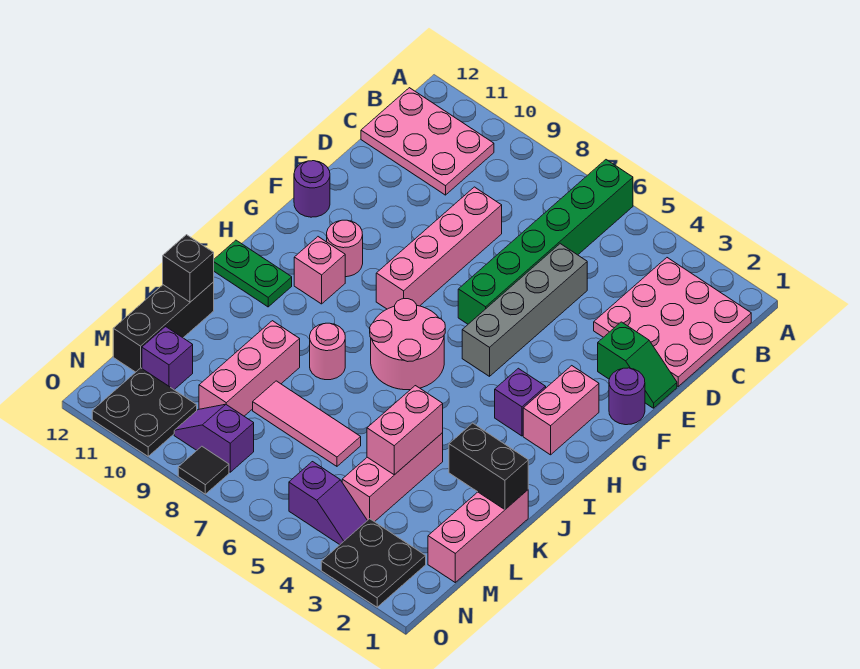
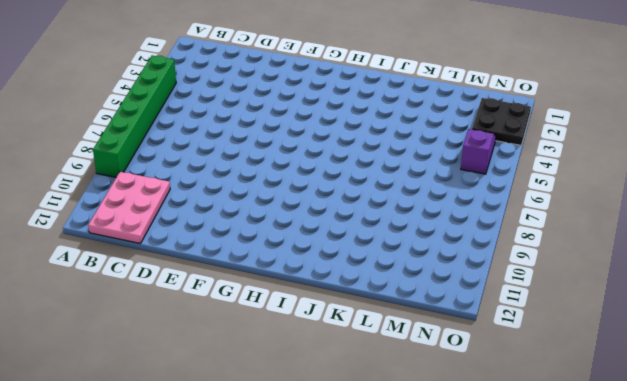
green brick A4:A9 level 1 -> green brick A6:F6 level 1
none -> pink plate B1:D3 level 1
none -> grey brick D5:G5 level 1
none -> pink brick D8:G8 level 1

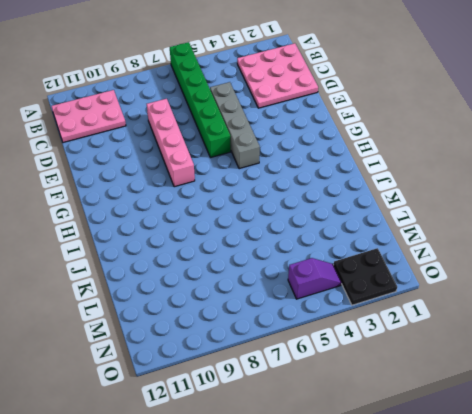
none -> green slope E1:E2 level 1 top 2
none -> purple round brick F1 level 1
none -> purple round brick F12 level 1

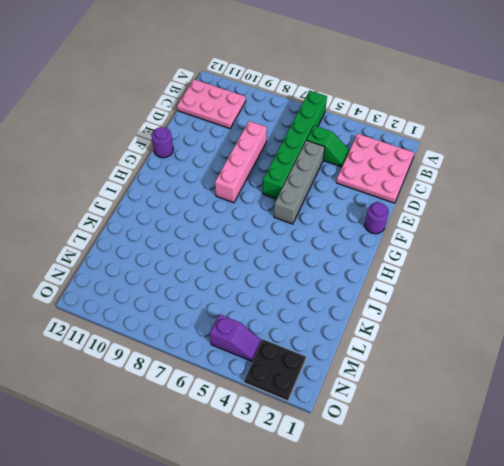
green slope C4:C5 level 1 top 5 -> green slope E1:E2 level 1 top 2
none -> pink brick G2:H2 level 1
none -> pink round brick G10 level 1
none -> purple brick H3 level 1

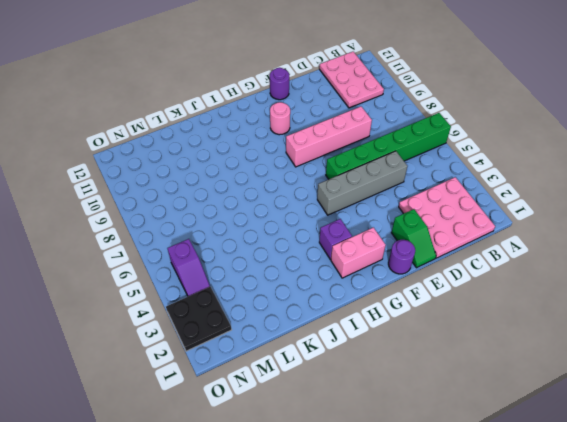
none -> pink round brick H6:I7 level 1
none -> pink brick H10 level 1
none -> green plate I11:I12 level 1

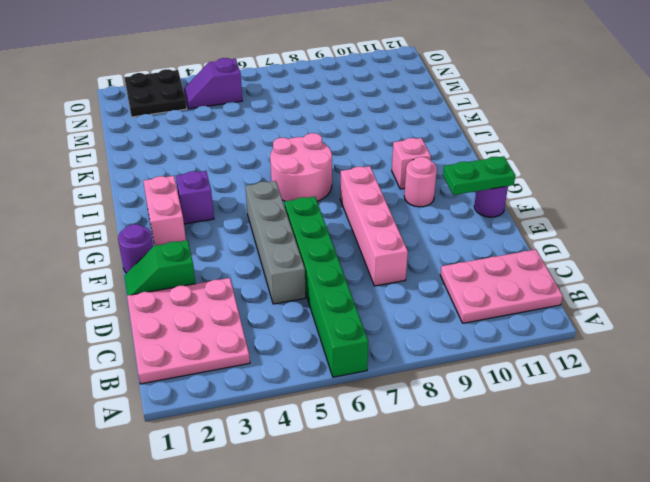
green plate F11:F12 level 2 -> green plate I11:I12 level 1
none -> pink round brick J8 level 1
none -> pink brick K1:M1 level 1
none -> pink brick K4:M4 level 1

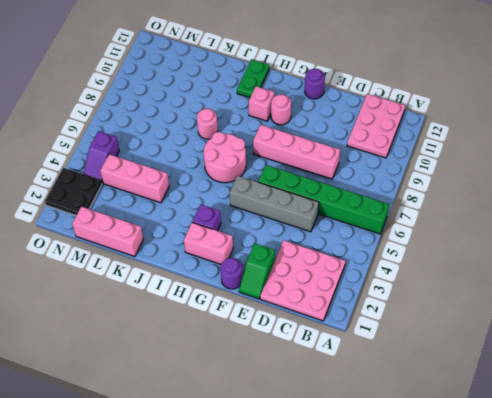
none -> pink brick K9:M9 level 1
none -> black brick K12:M12 level 1
none -> pink tile L6:L8 level 1

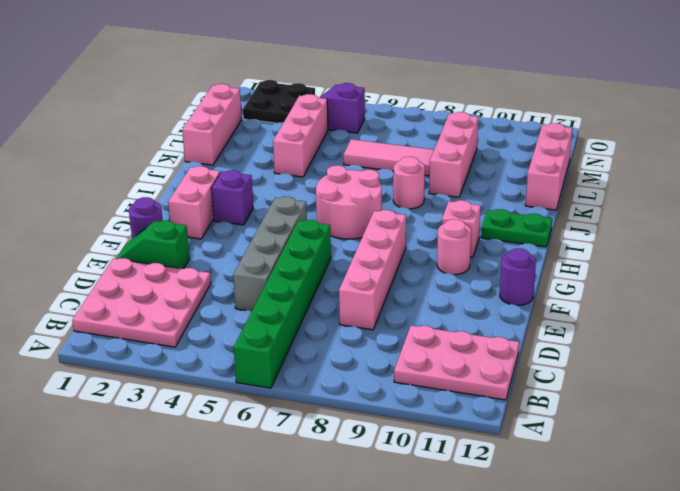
pink brick K12:M12 level 1 -> black brick K12:M12 level 1
none -> purple brick M11 level 1
none -> purple slope N8:N9 level 1 top 8
none -> black plate N10:O11 level 1

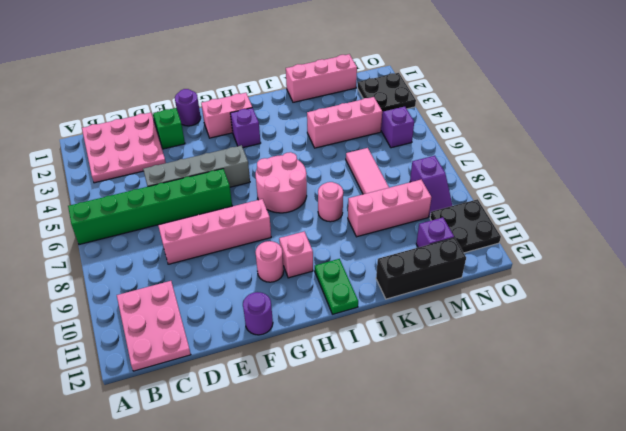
none -> black tile O8 level 1
none -> black brick K1:K2 level 2
none -> pink brick K4:L4 level 2

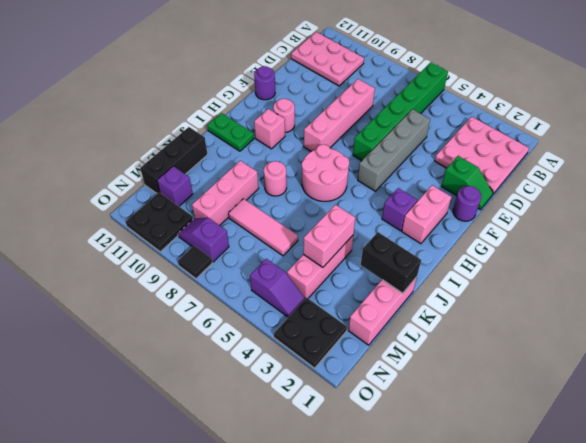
none -> black brick K12 level 2

